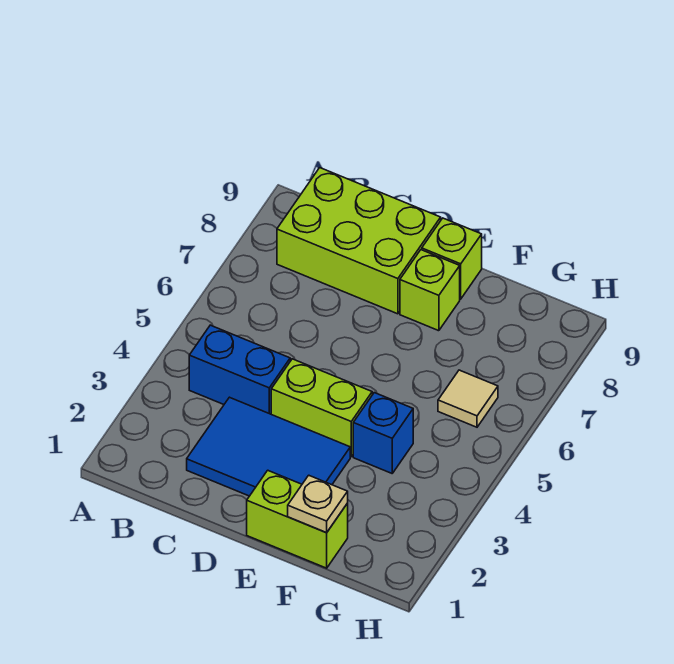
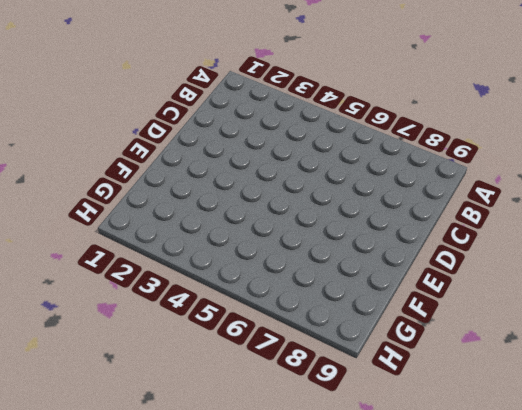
none -> blue brick B4:C4 level 1
none -> lime brick B8:D9 level 1

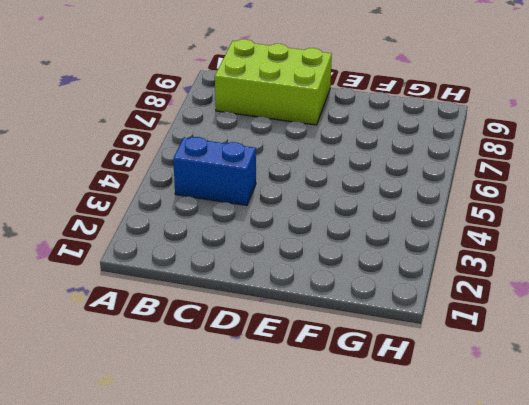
none -> blue tile C2:E3 level 1
none -> lime brick D4:E4 level 1

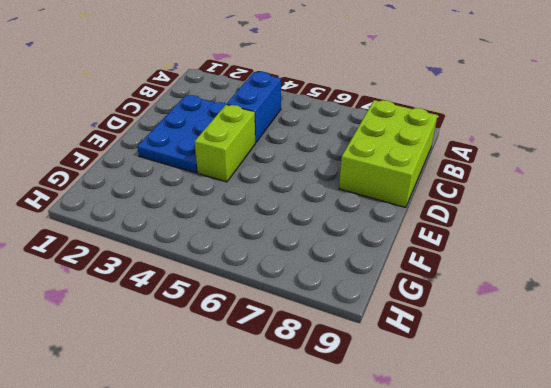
blue plate C2:E3 level 1 -> blue tile C2:E3 level 1
none -> lime brick E1:F1 level 1
none -> lime brick E8 level 1

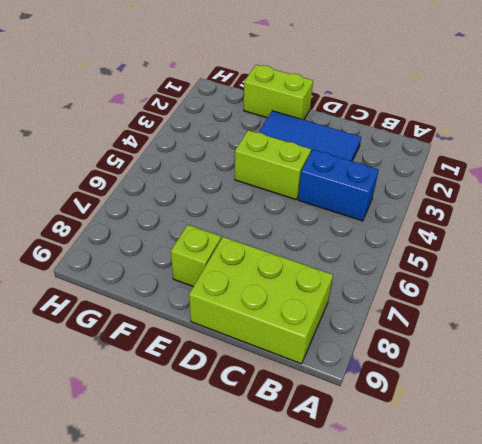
none -> lime brick E9 level 1
none -> blue brick F4 level 1

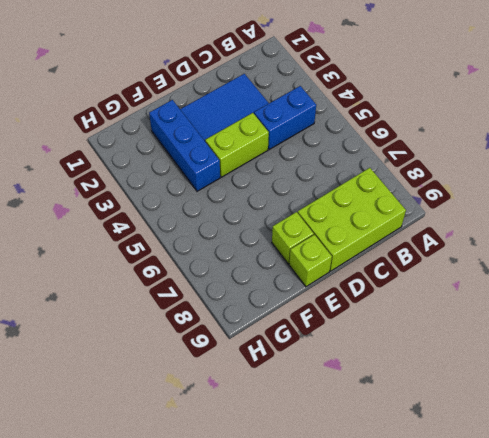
blue brick F2:F4 level 1 -> blue brick F4 level 1
none -> lime brick E1:F1 level 1
none -> tan tile G6 level 1

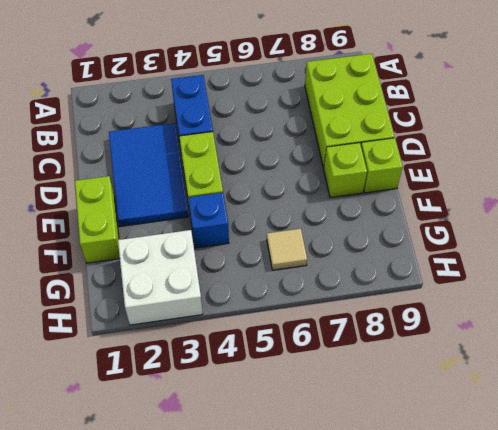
white brick G2:H3 level 1 -> none
none -> tan plate F1 level 2

